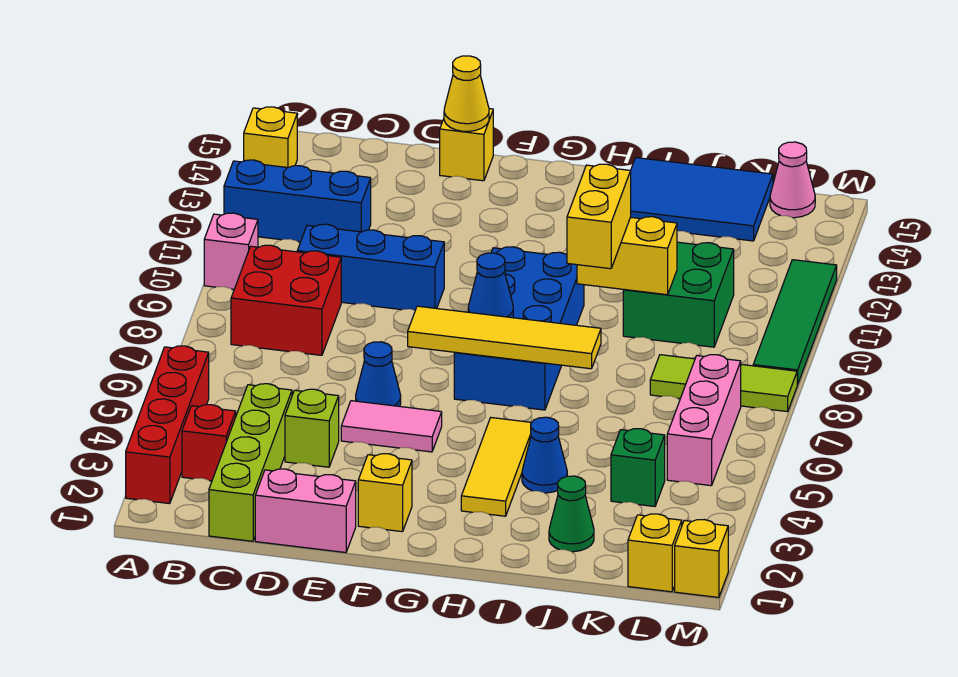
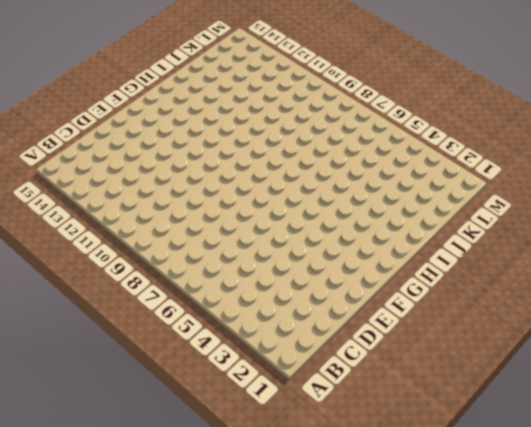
none -> red brick A2:A5 level 1
none -> pink brick A10 level 1
none -> blue brick A12:C12 level 1
none -> yellow brick A14 level 1

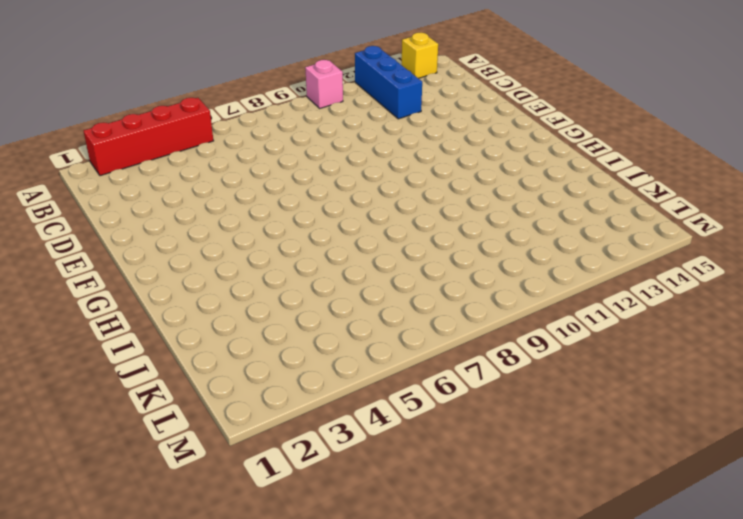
none -> red brick B3 level 1
none -> red brick B8:C9 level 1
none -> lime brick C1:C4 level 1
none -> blue brick C10:E10 level 1

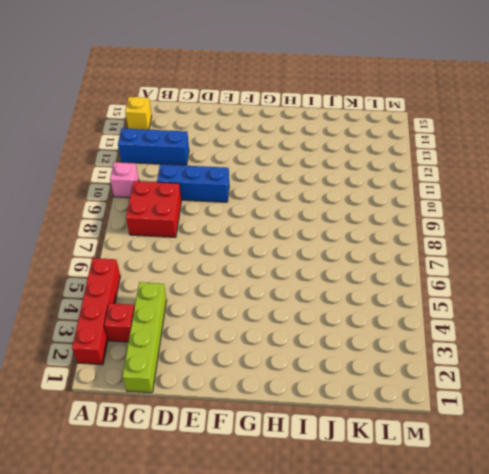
none -> pink brick D1:E1 level 1
none -> lime brick D4 level 1
none -> pink tile E5:F5 level 1
none -> blue cone E6 level 1

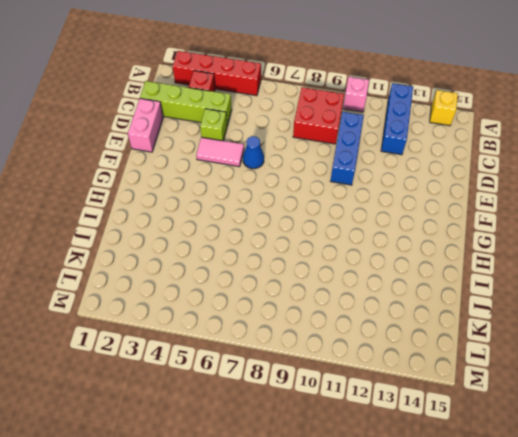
pink tile E4:E5 level 1 -> pink tile E5:F5 level 1
none -> yellow brick E15 level 1
none -> yellow brick F2 level 1
none -> blue brick G7:H10 level 1
none -> yellow tile H3:H5 level 1

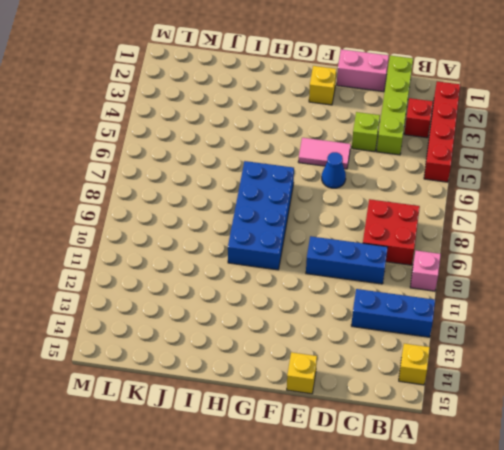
none -> yellow tile H3:H5 level 1
none -> blue cone I4 level 1
none -> blue tile I14:K15 level 1
none -> green cone J2 level 1

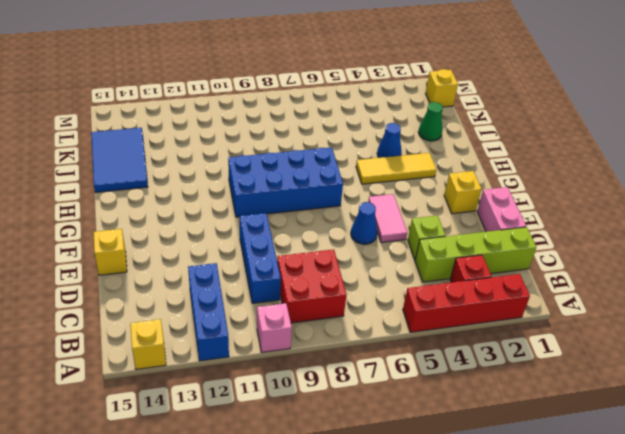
none -> green brick J10:K11 level 1
none -> green brick K4 level 1
none -> lime tile K8:M8 level 1
none -> pink brick L5:L7 level 1

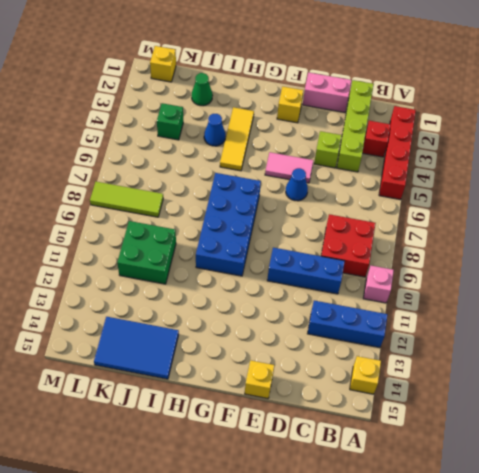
none -> pink brick L5:L7 level 1
none -> pink cone L15 level 1
none -> yellow brick M1 level 1
none -> green tile M9:M12 level 1

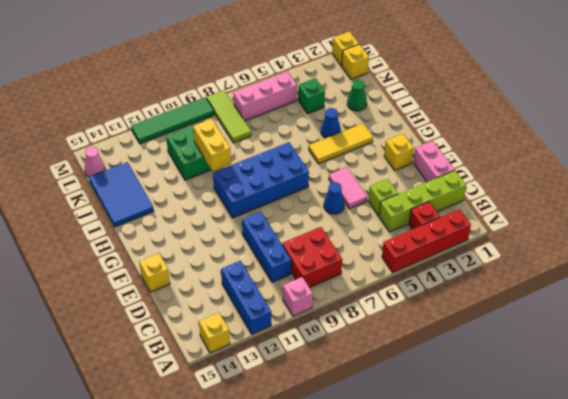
none -> yellow cone E15 level 2
none -> yellow tile F7:I7 level 2
none -> blue cone G8 level 2
none -> yellow brick I9:I10 level 3

